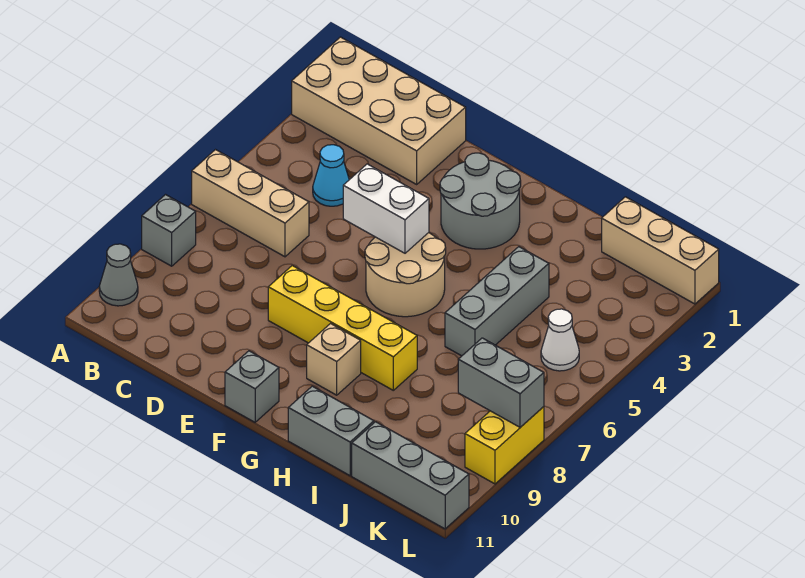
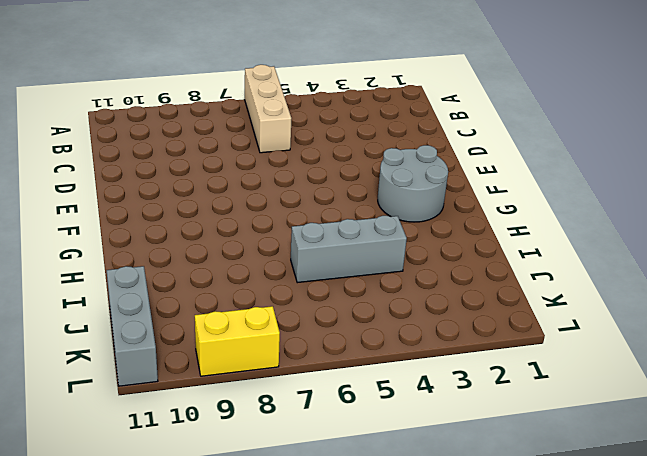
none -> tan brick A1:D2 level 1
none -> grey brick A8 level 1
none -> grey cone A10 level 1

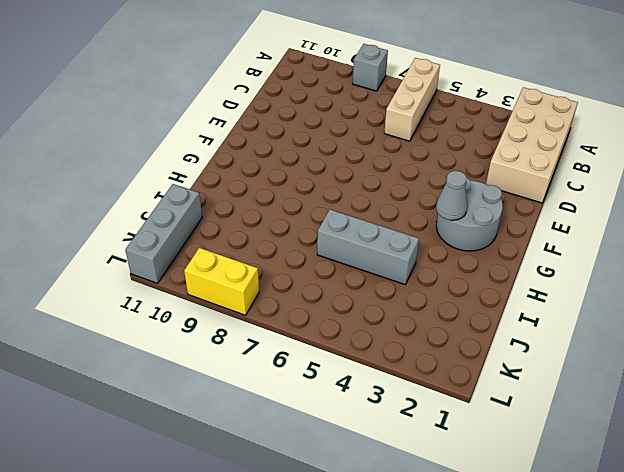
grey cone G3 level 2 -> grey cone A10 level 1
none -> cyan cone C4 level 1
none -> yellow brick E8:H8 level 1
none -> tan round brick F5:G6 level 1

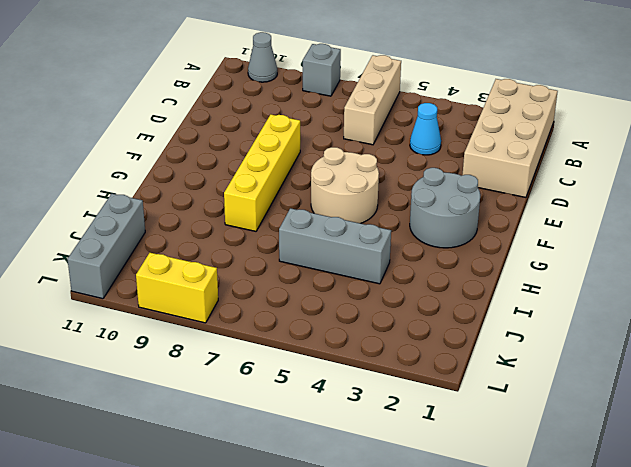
none -> grey brick F11 level 1
none -> tan brick G9 level 1
none -> grey brick H11:I11 level 1

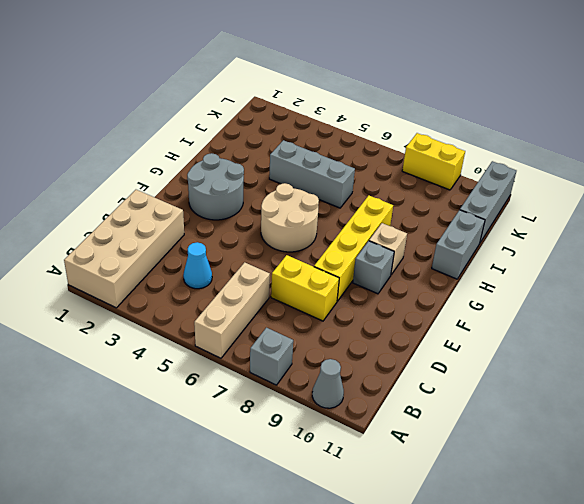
yellow brick D7:D8 level 1 -> none
grey brick F9 level 1 -> grey brick F11 level 1
none -> tan brick J1:L1 level 1
none -> white cone K5 level 1
none -> white brick E5:F5 level 2

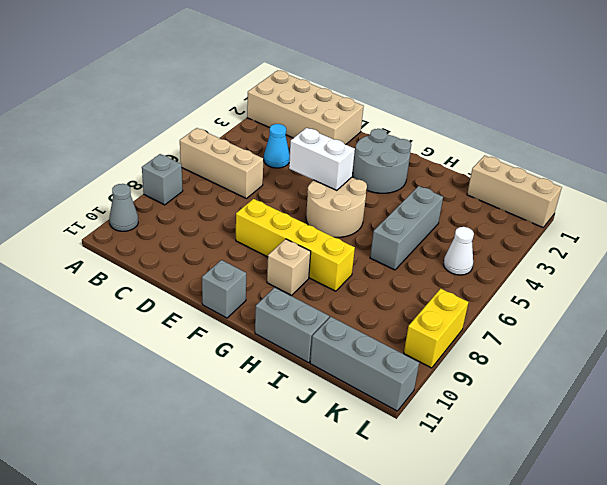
none -> grey brick K8:L8 level 2

